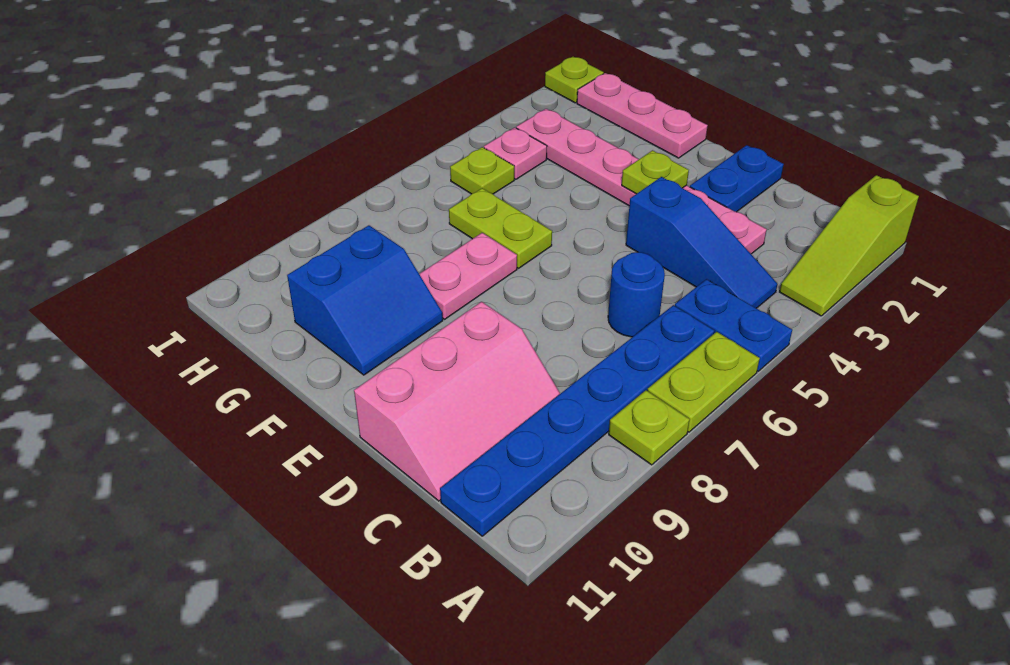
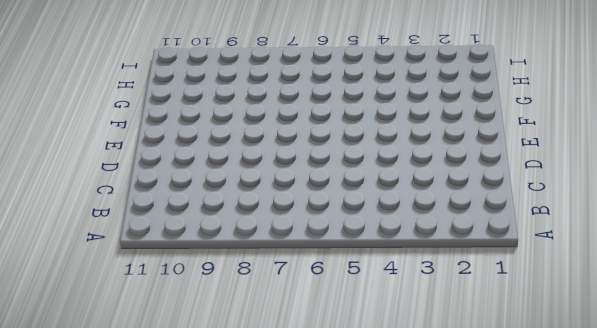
none -> lime slope A1:A3 level 1 top 1
none -> blue plate A5:B5 level 1
none -> lime plate A6:A7 level 1

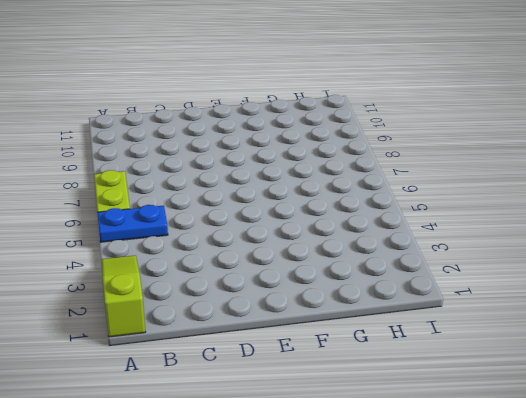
none -> lime plate A8 level 1
none -> blue slope B4:D4 level 1 top D
none -> blue plate B6:B11 level 1

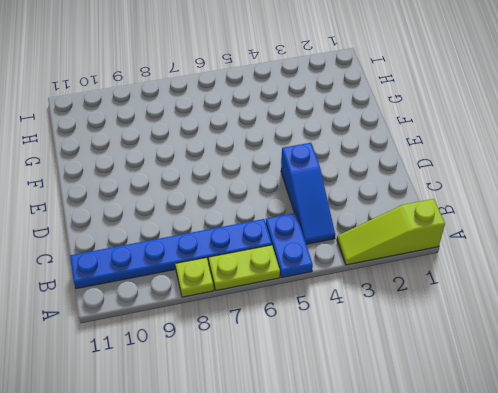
none -> pink plate C3:H3 level 1
none -> blue round brick C6 level 1
none -> pink slope C9:D11 level 1 top D

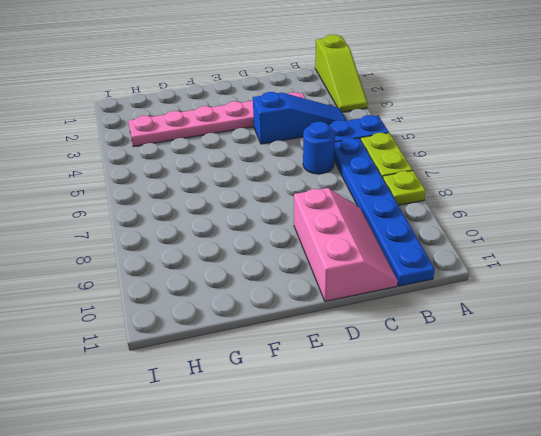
none -> blue plate D1:D2 level 1
none -> pink plate F1:H1 level 1
none -> lime plate F6:G6 level 1

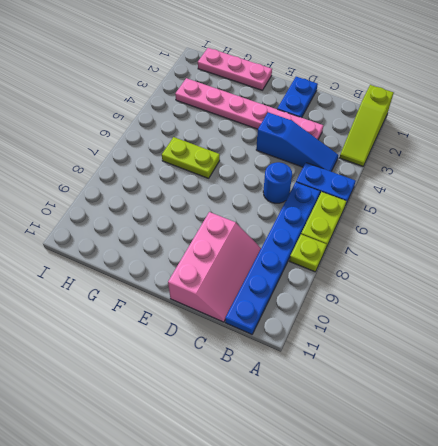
none -> pink plate F7:F8 level 1
none -> blue slope F9:G10 level 1 top G
none -> pink plate H4 level 1

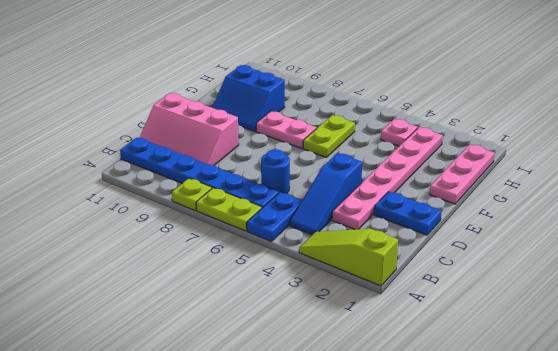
none -> lime plate H5 level 1
none -> lime plate I1 level 1
none -> lime plate E3 level 2

